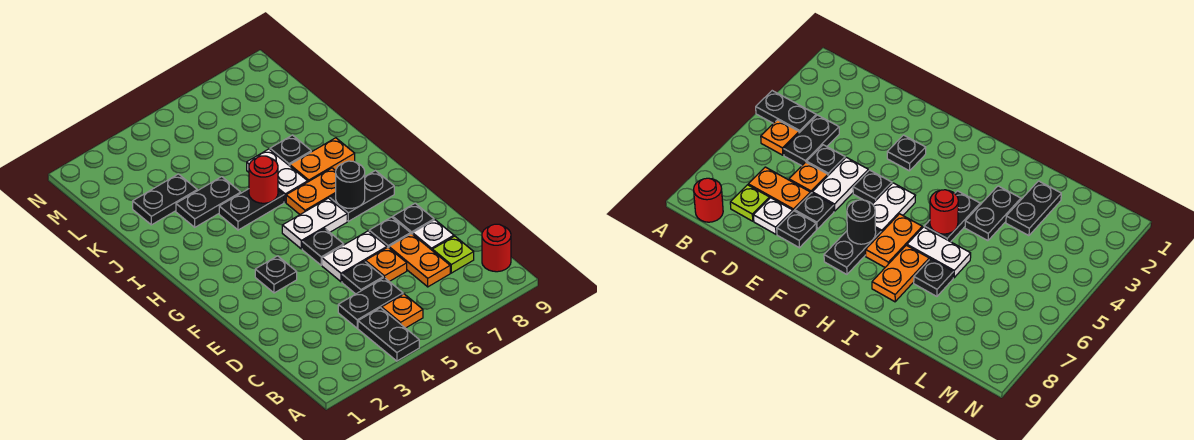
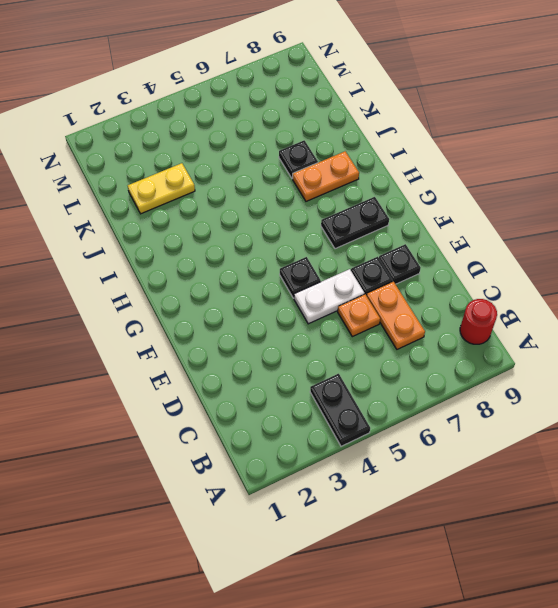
yellow plate K2:K3 level 1 -> black plate K2:K3 level 1
none -> orange plate B5 level 1
none -> black plate C4:C5 level 1
none -> lime plate C8 level 1

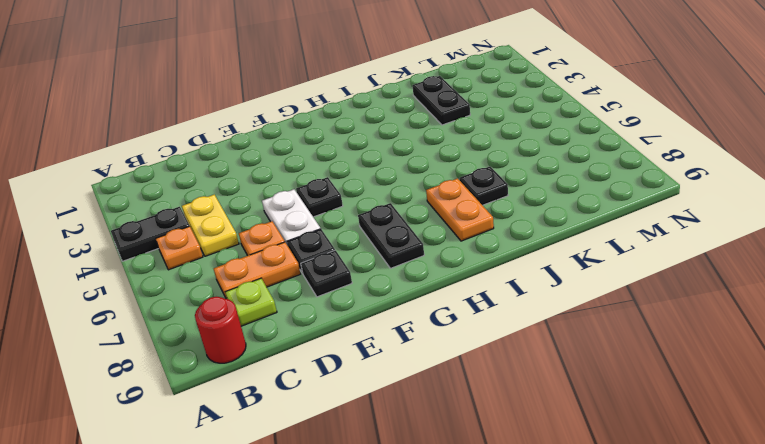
yellow plate C4:C5 level 1 -> black plate C4:C5 level 1
none -> black plate D5 level 1
none -> white plate D8 level 1
none -> black plate F3 level 1

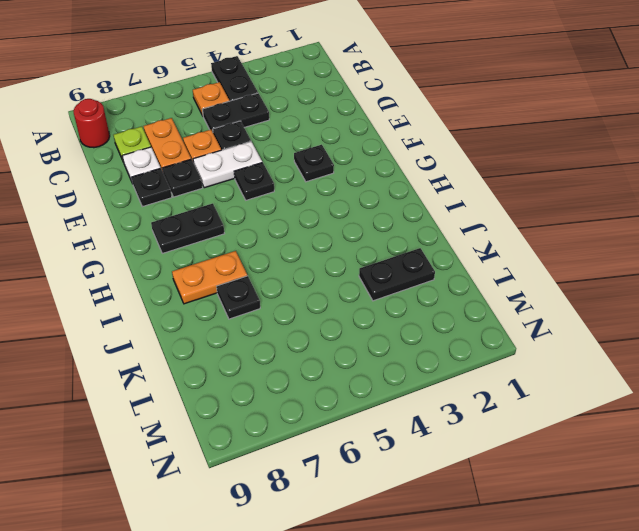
none -> white plate G5:G6 level 1
none -> orange plate H6:H7 level 1
none -> black plate I4:I5 level 1

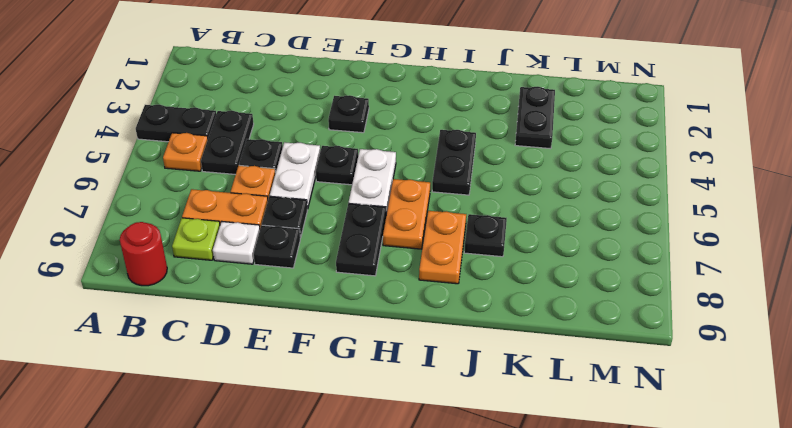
none -> white plate I6:J6 level 1
none -> black plate J3:J4 level 1
none -> black round brick G7 level 2

